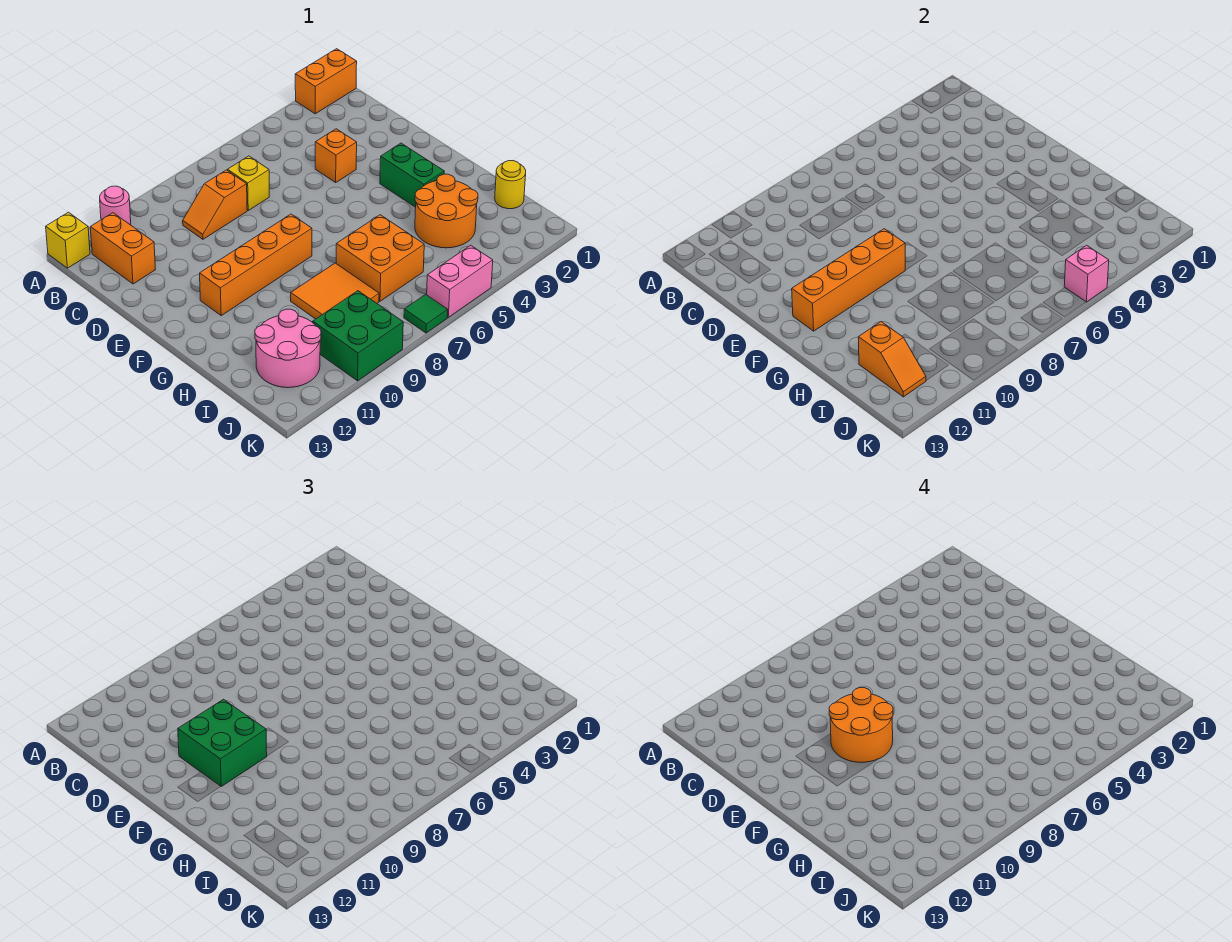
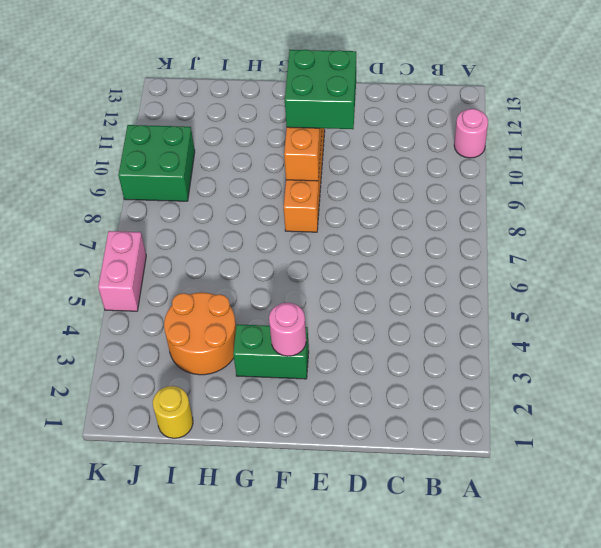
pink round brick F3 level 2 -> none
none -> orange brick A1:A2 level 1
none -> yellow brick A13 level 1
none -> orange brick B12:C12 level 1

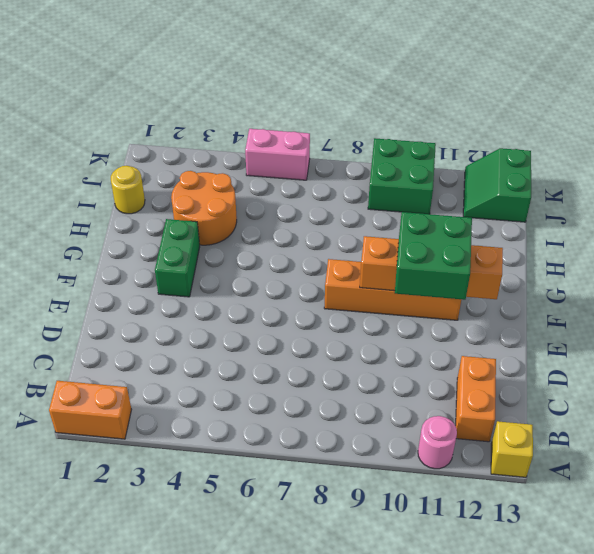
green slope J12:K13 level 1 top 13 -> pink round brick I11:J12 level 1
none -> yellow brick C7 level 1
none -> orange slope C8:C9 level 1 top 8
none -> orange brick D4 level 1

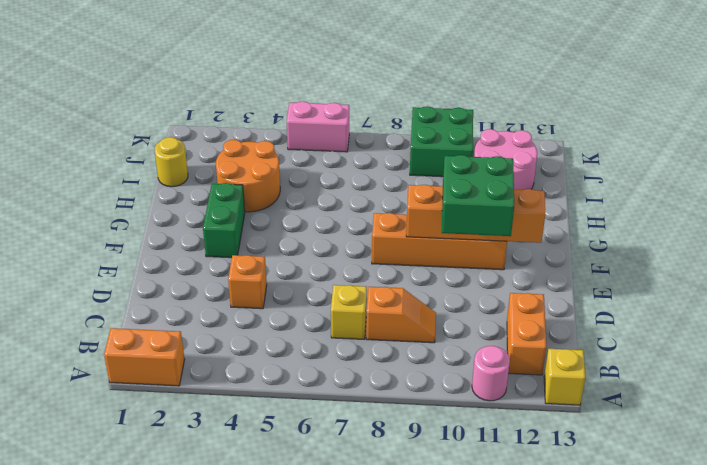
none -> orange brick H6:I7 level 1
none -> orange tile H8:I9 level 1
none -> green tile K7 level 1

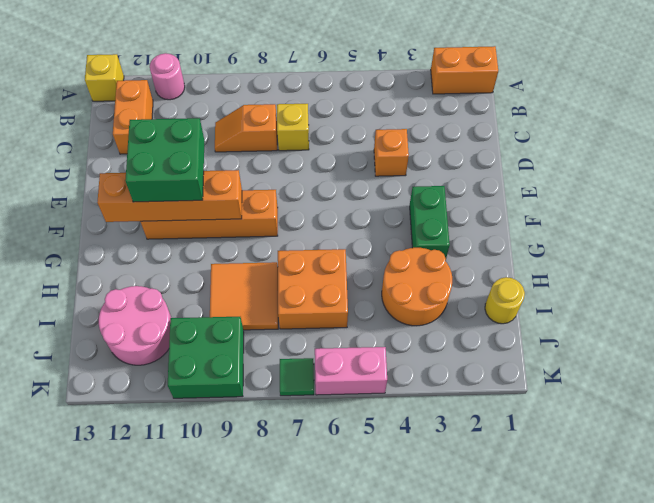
none -> orange slope I12:J12 level 2 top I
none -> pink brick K5 level 2
none -> orange round brick E9:F10 level 4

